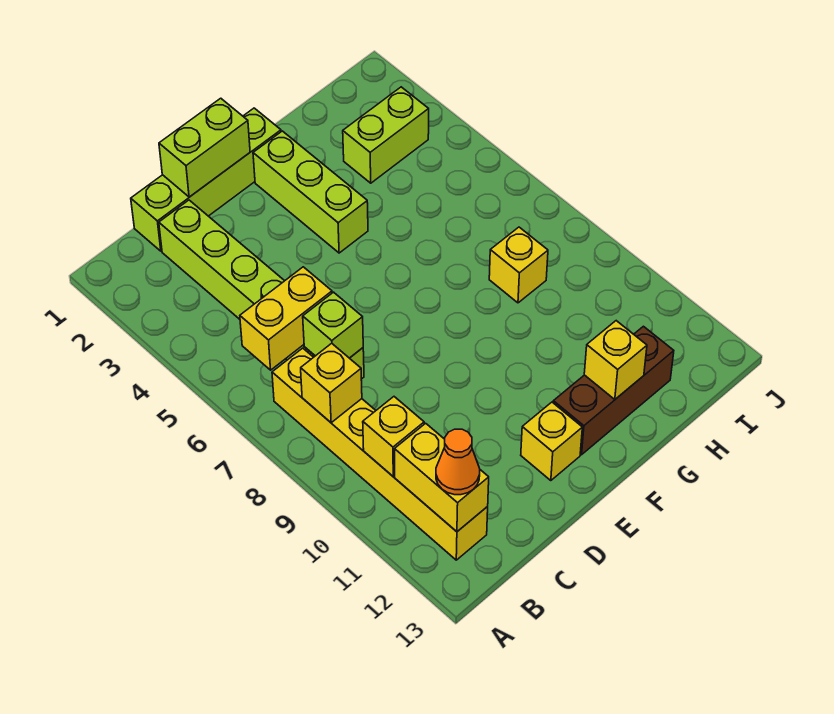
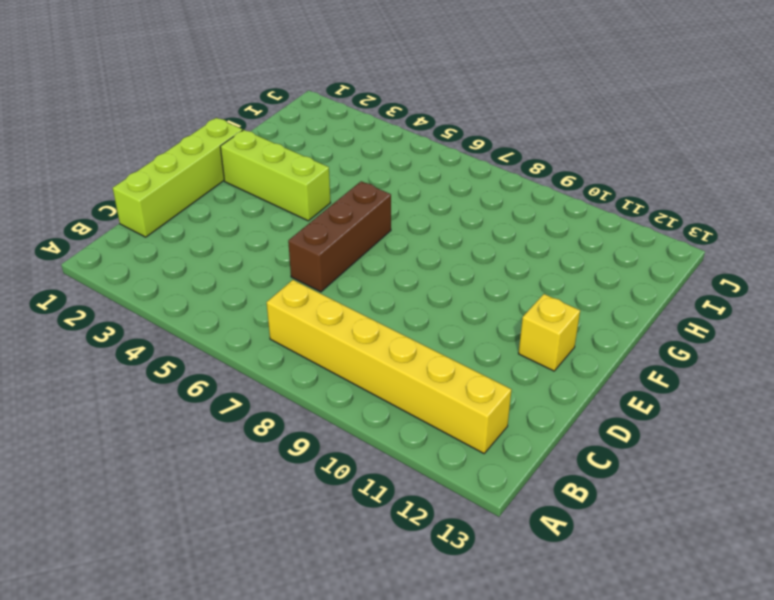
brown brick D6:F6 level 1 -> brown brick F12:H12 level 1
none -> lime brick C2:C7 level 1
none -> lime brick H3:I3 level 1
none -> yellow brick H8 level 1

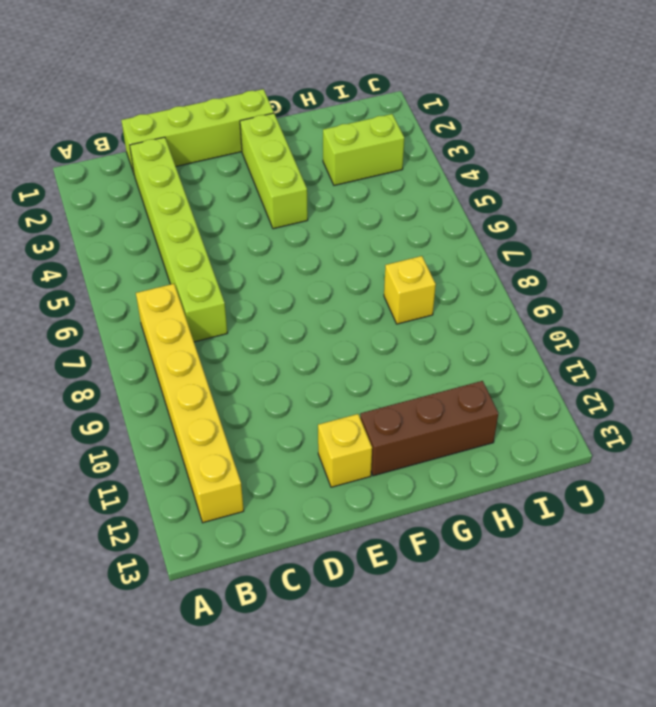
none -> yellow brick B6:C6 level 2
none -> yellow brick B8 level 2
none -> yellow brick B10 level 2

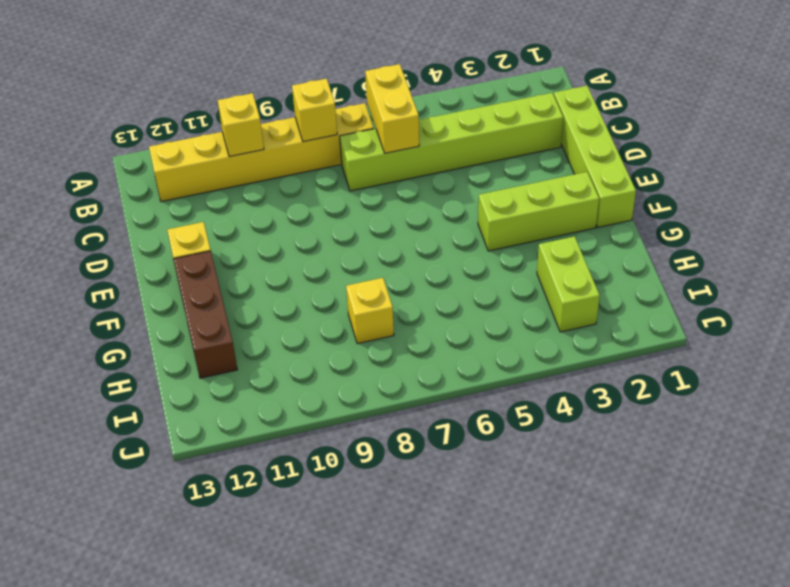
none -> yellow brick B11:B12 level 2
none -> lime brick C7 level 2
none -> lime brick D1:E1 level 2

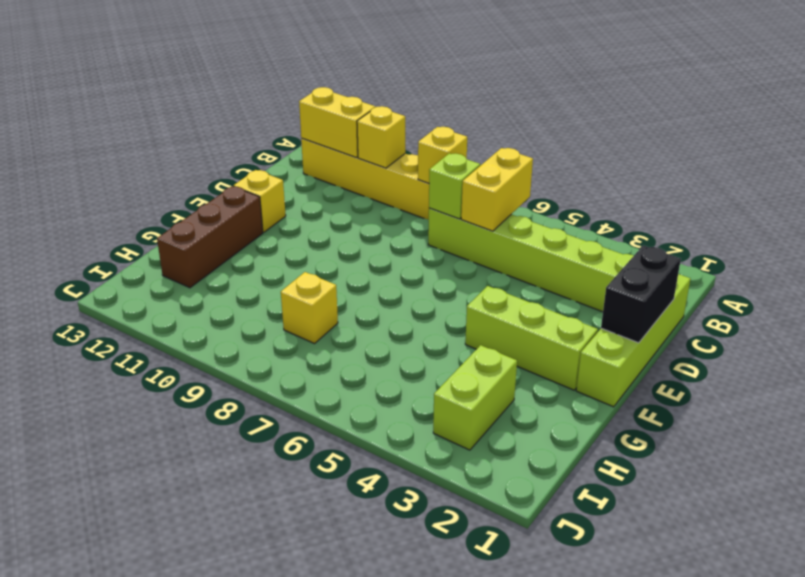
black brick D1:E1 level 2 -> lime brick D1:E1 level 2
none -> yellow brick G12 level 2
none -> orange cone B12 level 3

